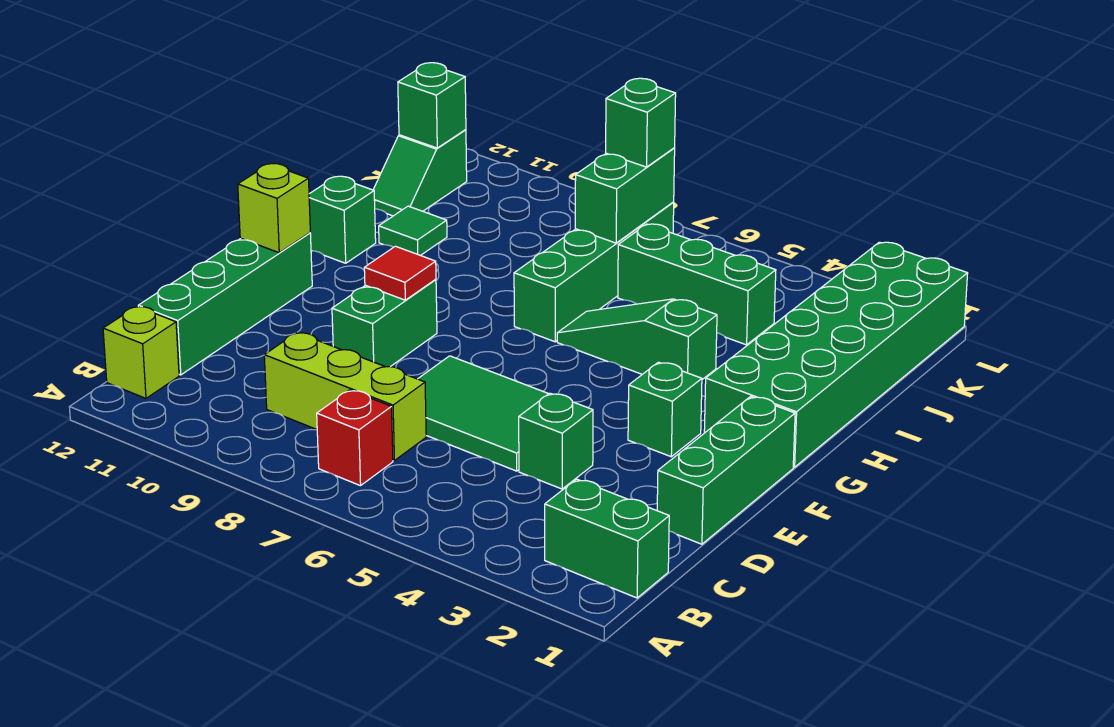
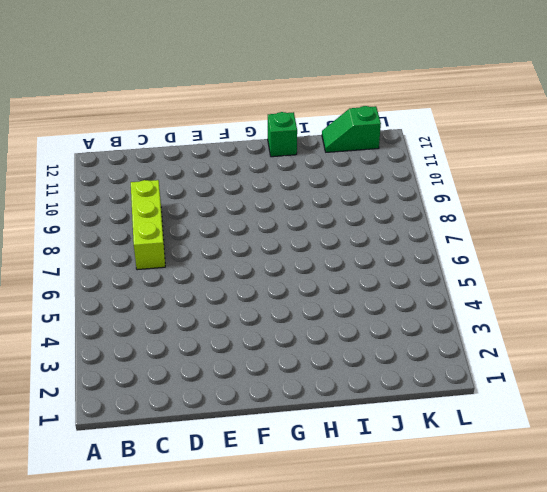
none -> green brick B1:B2 level 1
none -> red brick B7 level 1
none -> lime brick B12 level 1

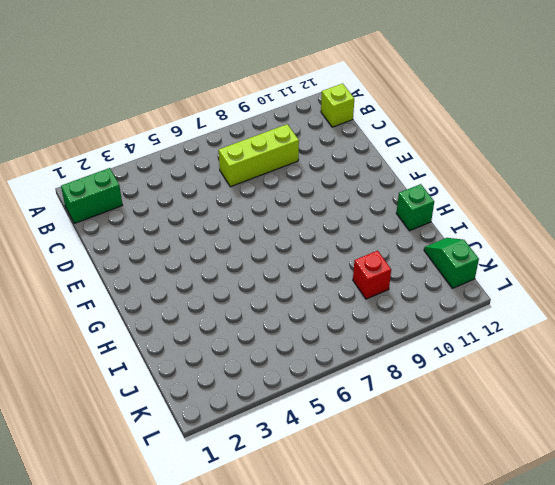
red brick J9 level 1 -> red brick B7 level 1
none -> green brick C12:F12 level 1
none -> green brick D1:F1 level 1
none -> green brick D4 level 1

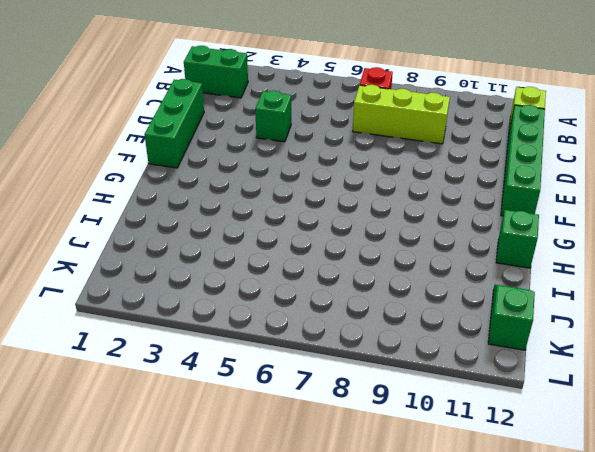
none -> green tile D5:E7 level 1
none -> green brick E9:F9 level 1
none -> green brick F3 level 1

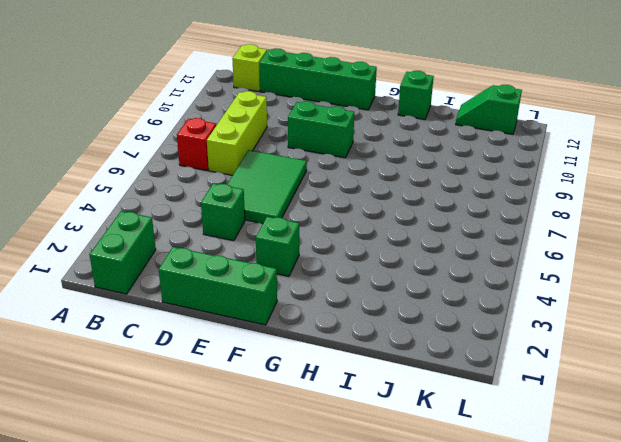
none -> green brick G1:L2 level 1
none -> green slope H4:H6 level 1 top 4
none -> green brick H7:K7 level 1

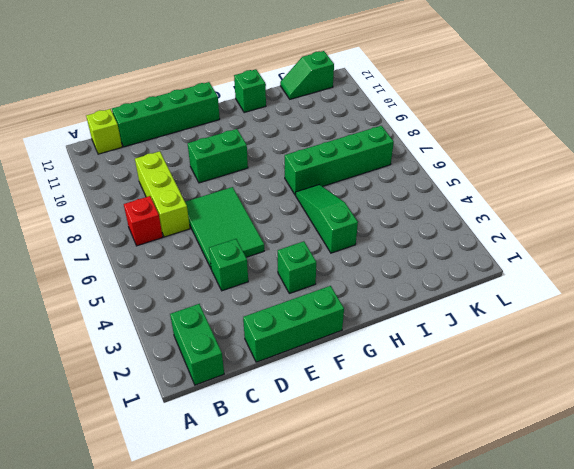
none -> green brick G1:L2 level 1
none -> green tile I11 level 1
none -> green brick J4:J6 level 1

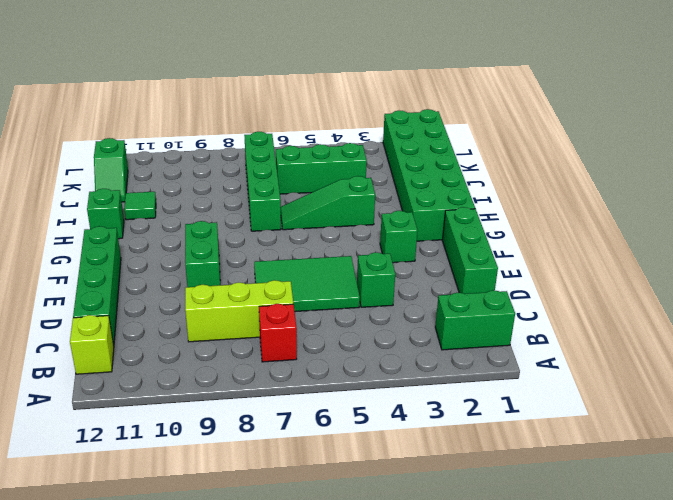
none -> red tile F9 level 2
none -> lime brick F12 level 2
none -> green brick J7:K7 level 2

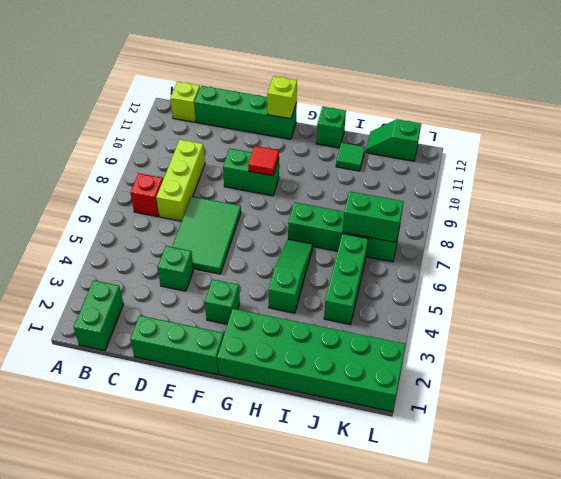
none -> green brick K12 level 2
none -> green brick K7 level 3

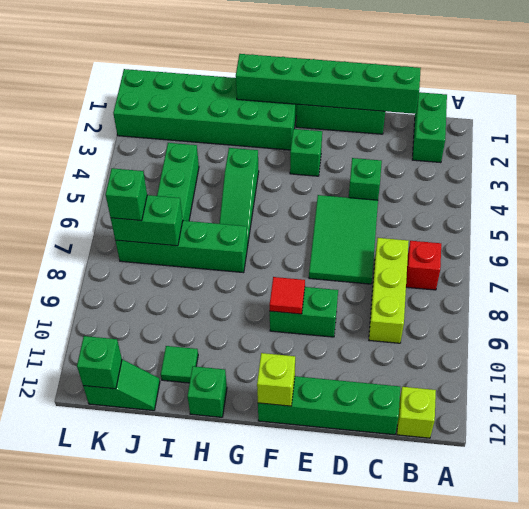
green brick C1:H1 level 2 -> none

